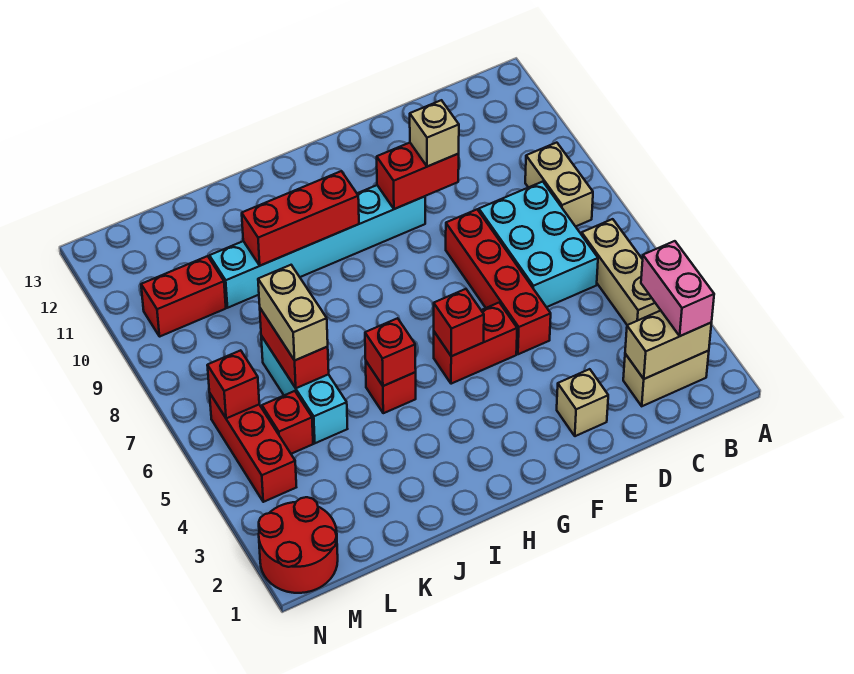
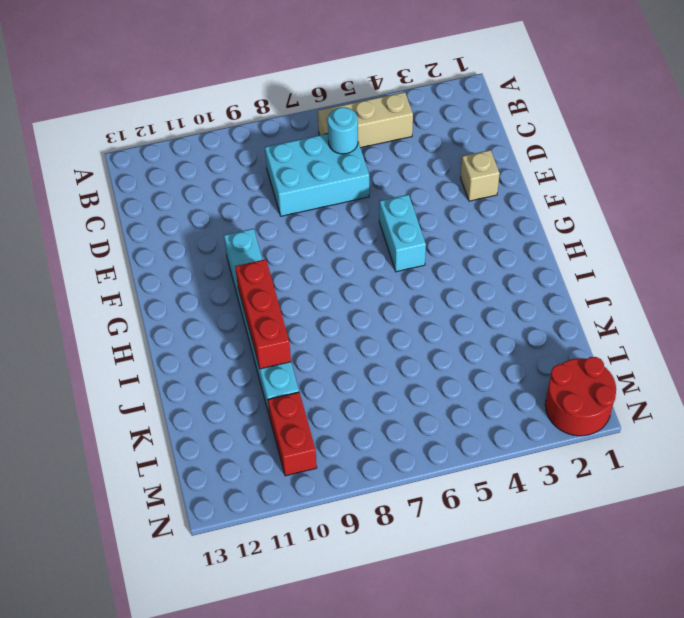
cyan round brick C6 level 2 -> none
cyan brick F5:G5 level 1 -> red brick F5:G5 level 1
none -> tan brick B2:C2 level 1
none -> tan brick B8:B9 level 1
none -> red brick E5:E8 level 1

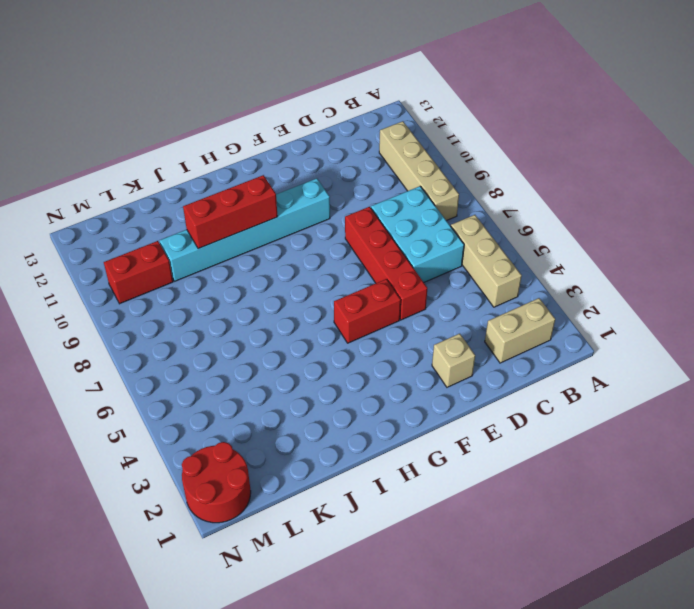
tan brick B8:B11 level 1 -> tan brick B8:B9 level 1
none -> red brick I5 level 1
none -> cyan brick K5:K7 level 1
none -> red brick L5 level 1

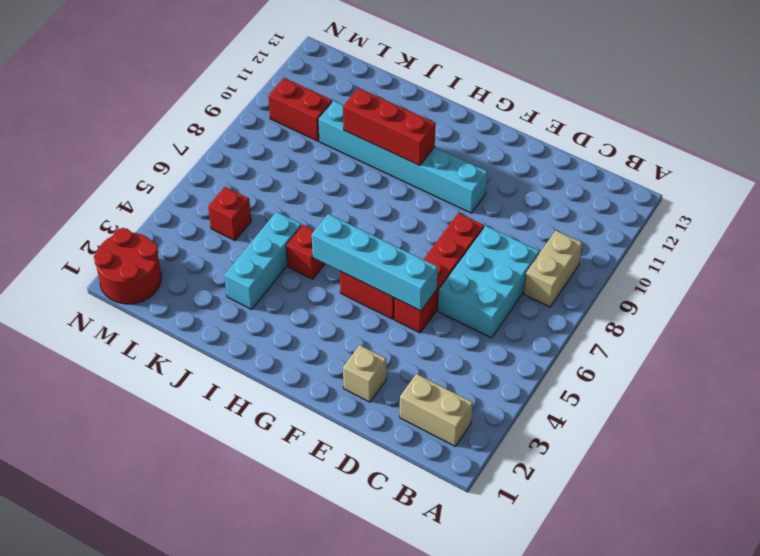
cyan brick E5:H5 level 2 -> red brick G5 level 2
cyan brick J3:J5 level 1 -> cyan brick K5:K7 level 1
none -> tan brick B4:B6 level 1
none -> red brick M4:M6 level 1
none -> tan brick B2:C2 level 2

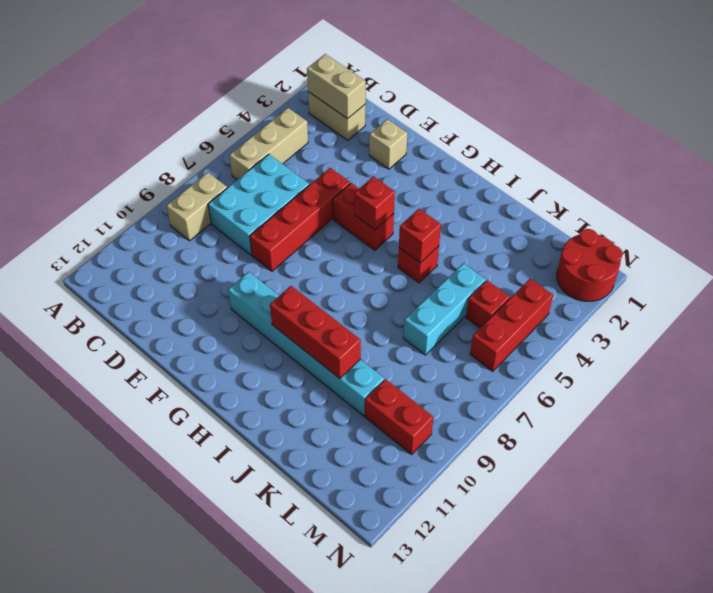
none -> red brick E10:F10 level 2
none -> red brick K6:K7 level 2
none -> red brick M6 level 2

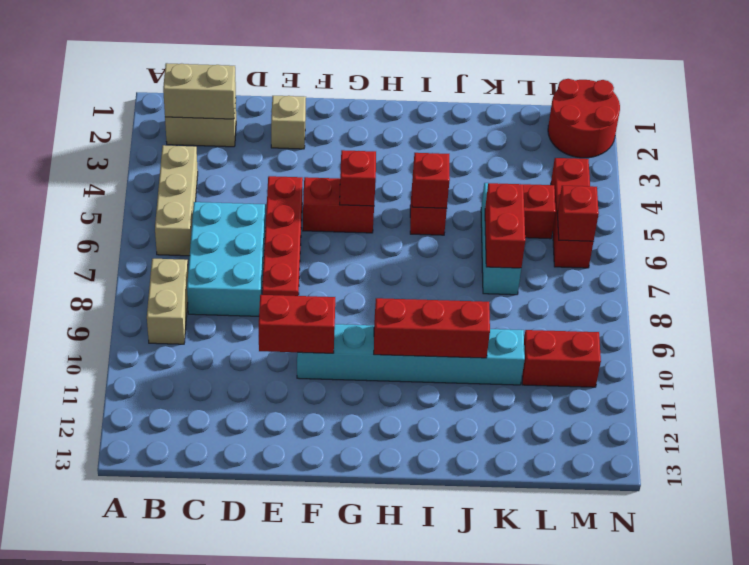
none -> pink brick B2:B3 level 3
none -> tan brick E10 level 3
none -> tan brick K6:K7 level 3

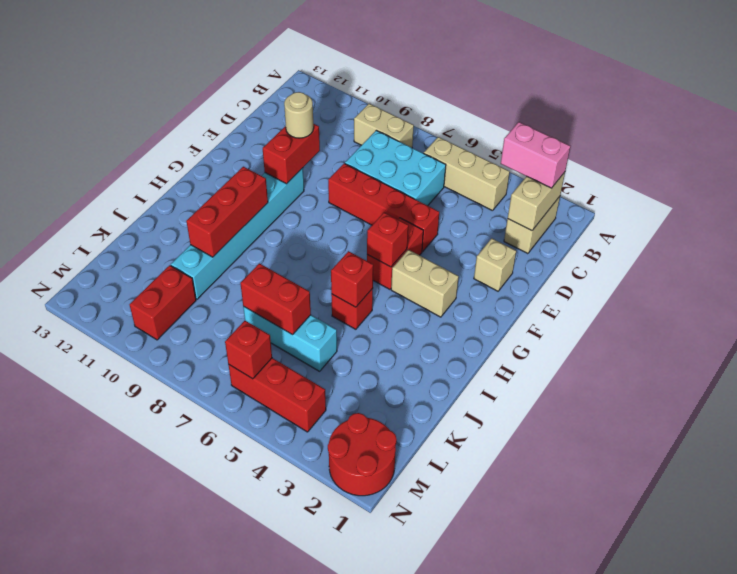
tan round brick E10 level 3 -> tan brick E10 level 3
tan brick G3:G4 level 1 -> tan brick K6:K7 level 3
none -> red brick L5 level 1

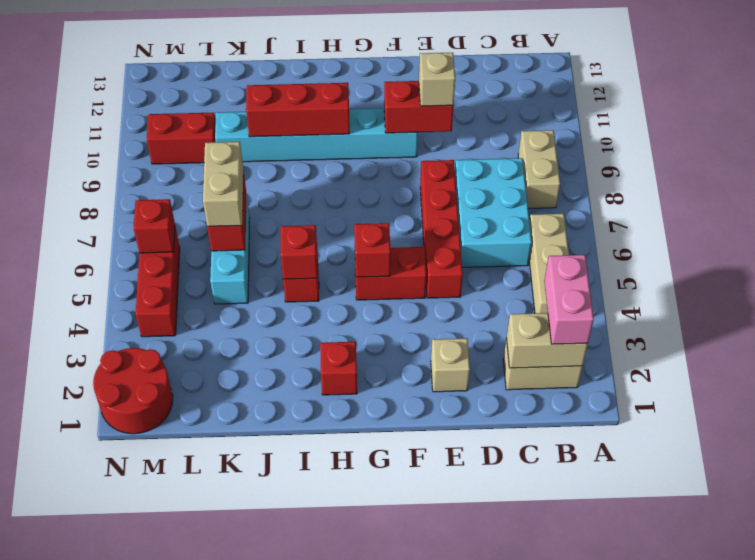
red brick H2 level 1 -> red brick L5 level 1

